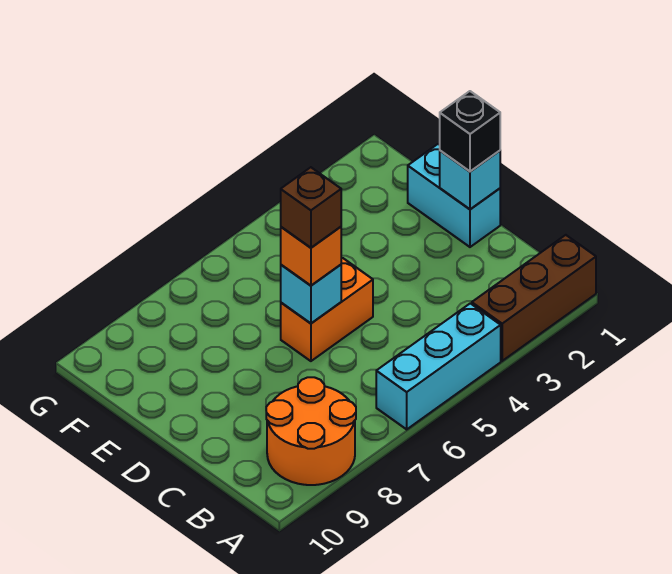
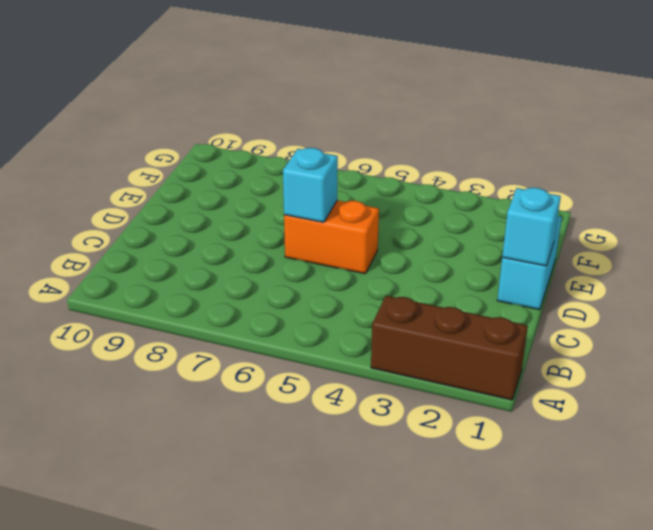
none -> cyan brick A4:A6 level 1
none -> orange round brick A8:B9 level 1

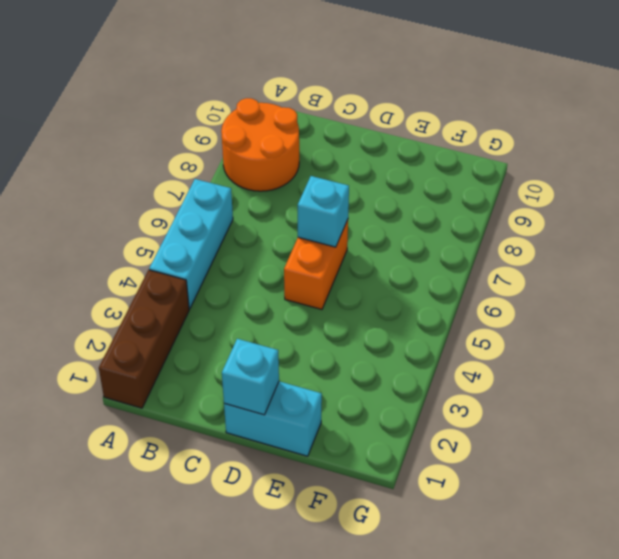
none -> black brick D1 level 3
none -> orange brick D6 level 3

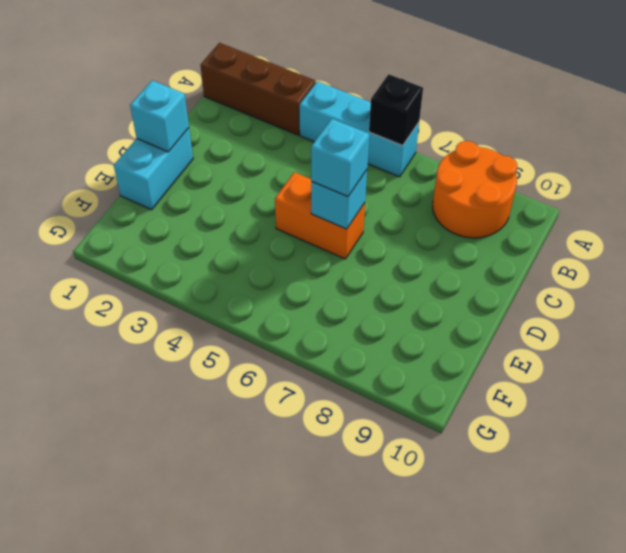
black brick A6 level 2 -> black brick D1 level 3
cyan brick D6 level 3 -> orange brick D6 level 3
none -> brown brick D6 level 4

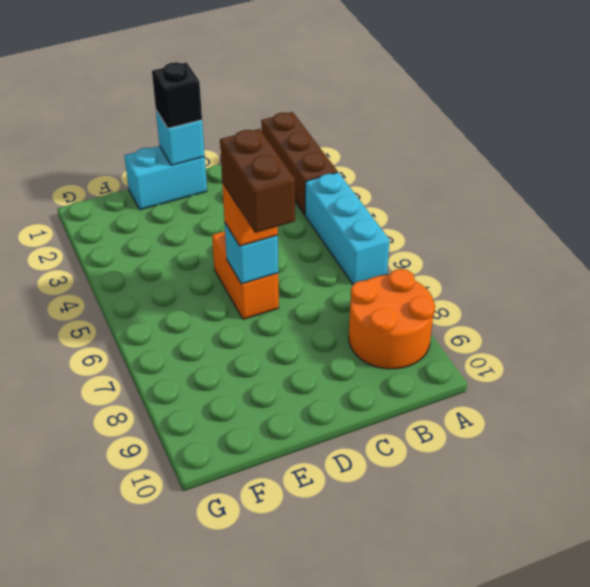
brown brick D6:D7 level 4 -> brown brick D6 level 4

